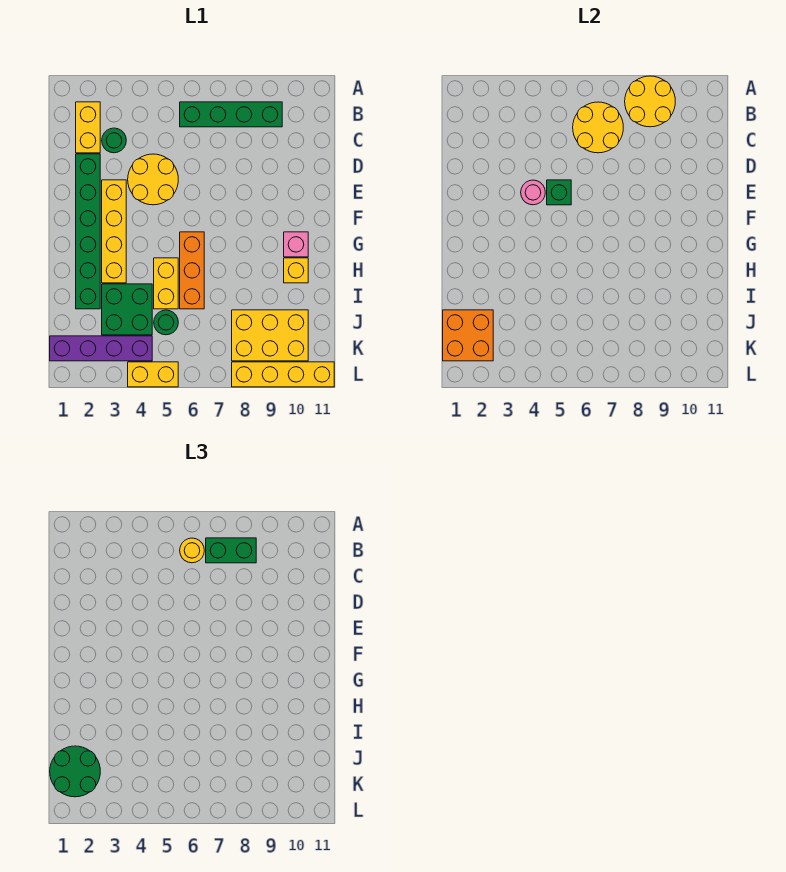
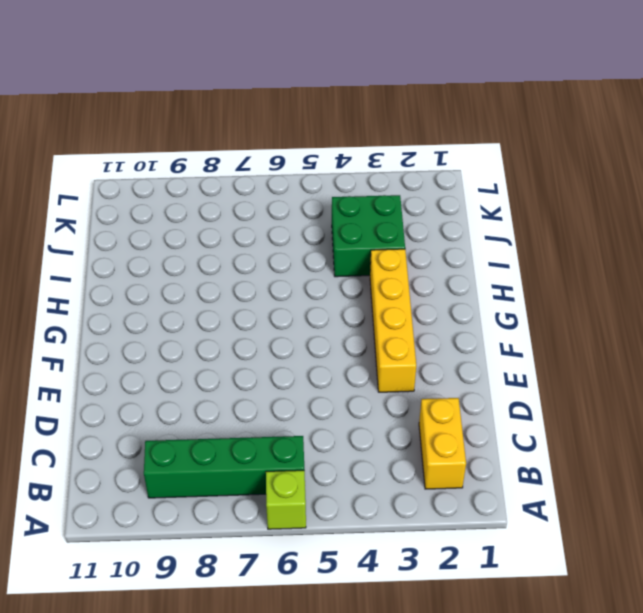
lime brick A6 level 1 -> none
none -> green round brick C3 level 1
none -> green brick D2:I2 level 1
none -> yellow round brick D4:E5 level 1

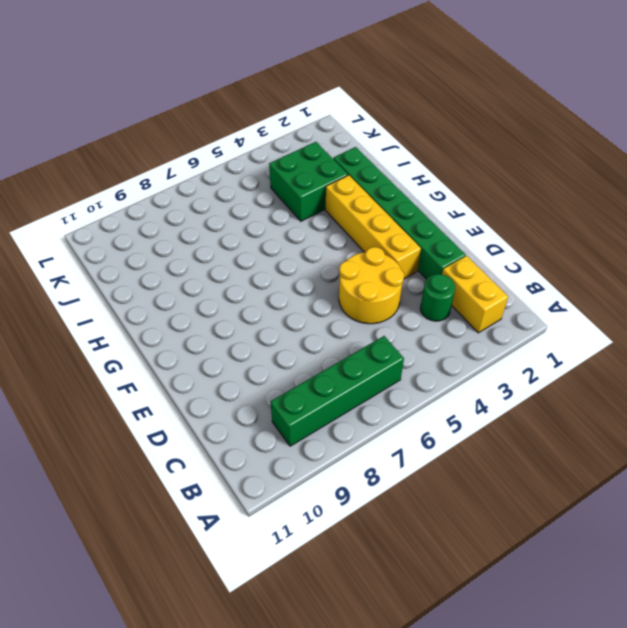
none -> orange brick G6:I6 level 1
none -> pink brick G10 level 1
none -> yellow brick H5:I5 level 1

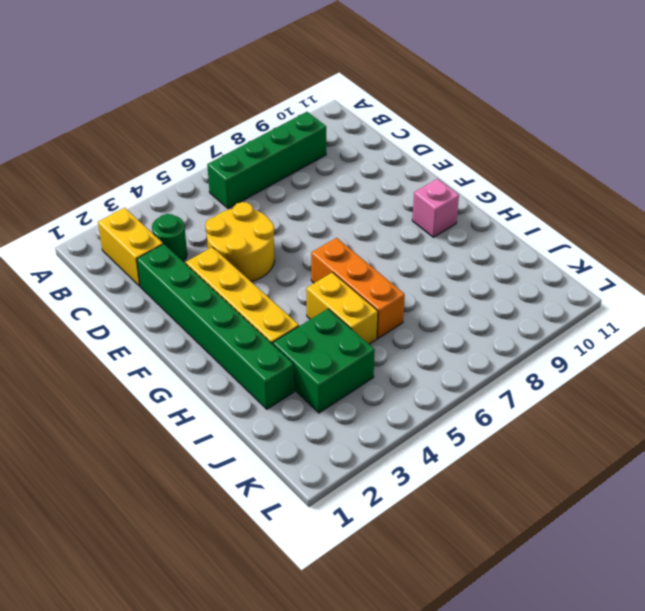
none -> yellow brick H10 level 1
none -> green round brick J5 level 1
none -> yellow brick J8:K10 level 1

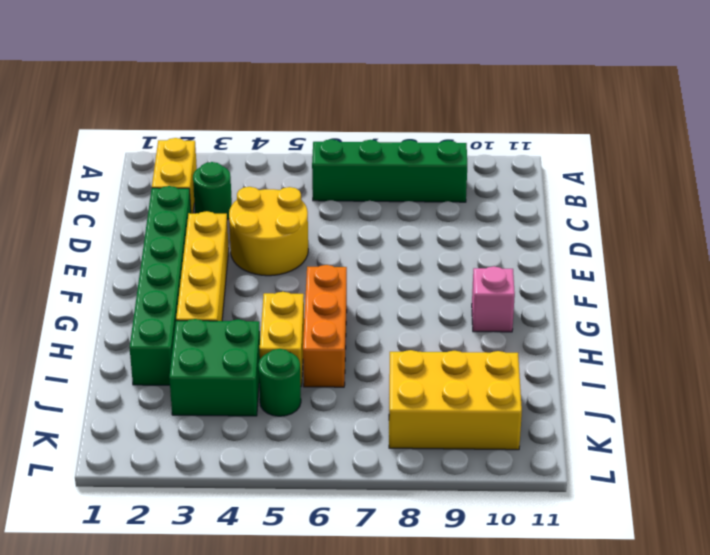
none -> yellow brick H10 level 1
none -> purple brick K1:K4 level 1
none -> yellow brick L4:L5 level 1

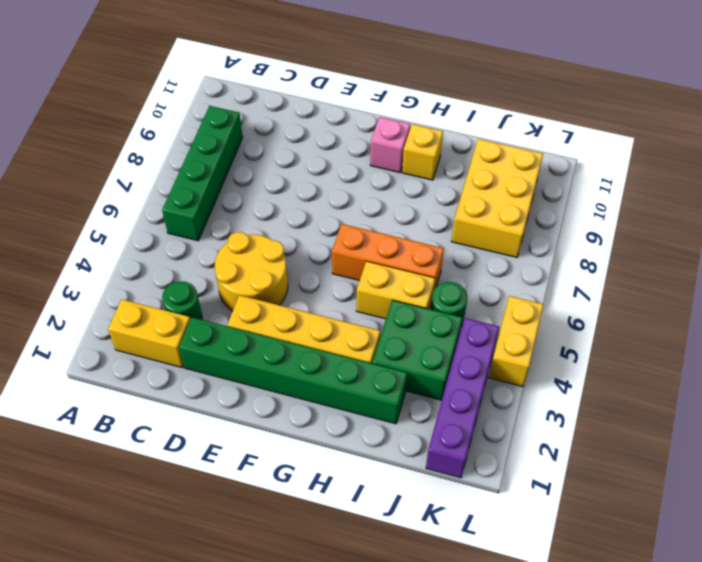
none -> yellow brick L8:L11 level 1
none -> yellow round brick A8:B9 level 2
none -> yellow round brick B6:C7 level 2

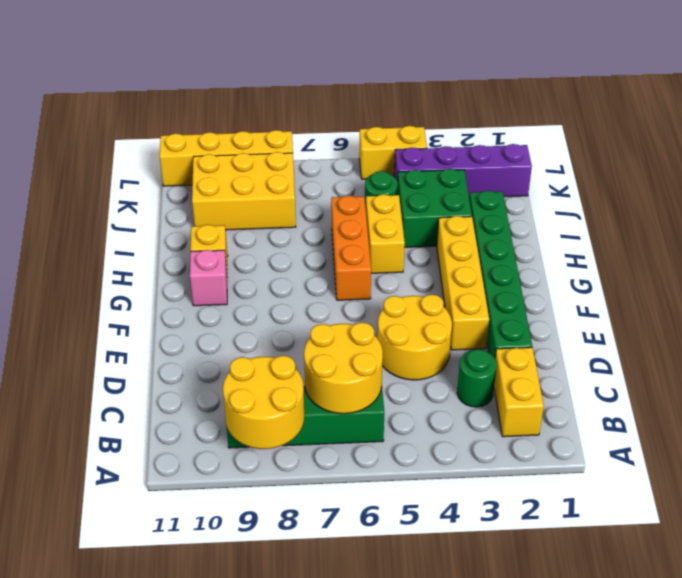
none -> pink round brick E4 level 2
none -> green brick E5 level 2
none -> orange brick J1:K2 level 2

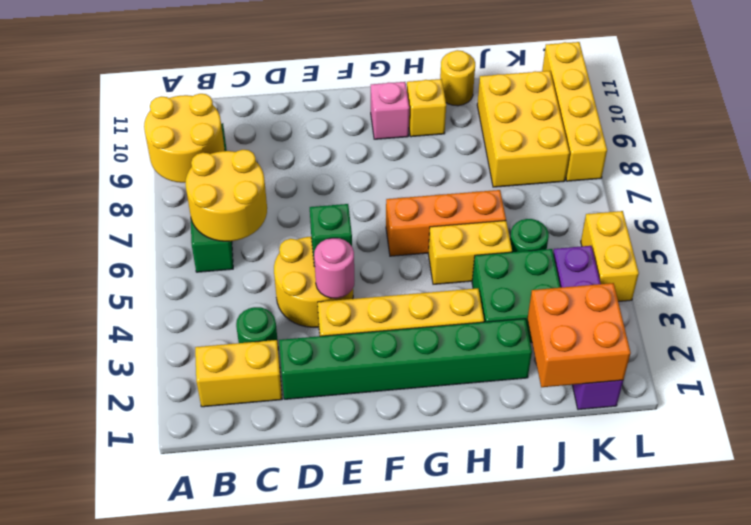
yellow round brick I11 level 1 -> yellow round brick B6 level 3
none -> green brick B7:B8 level 3
none -> green round brick J1:K2 level 3

